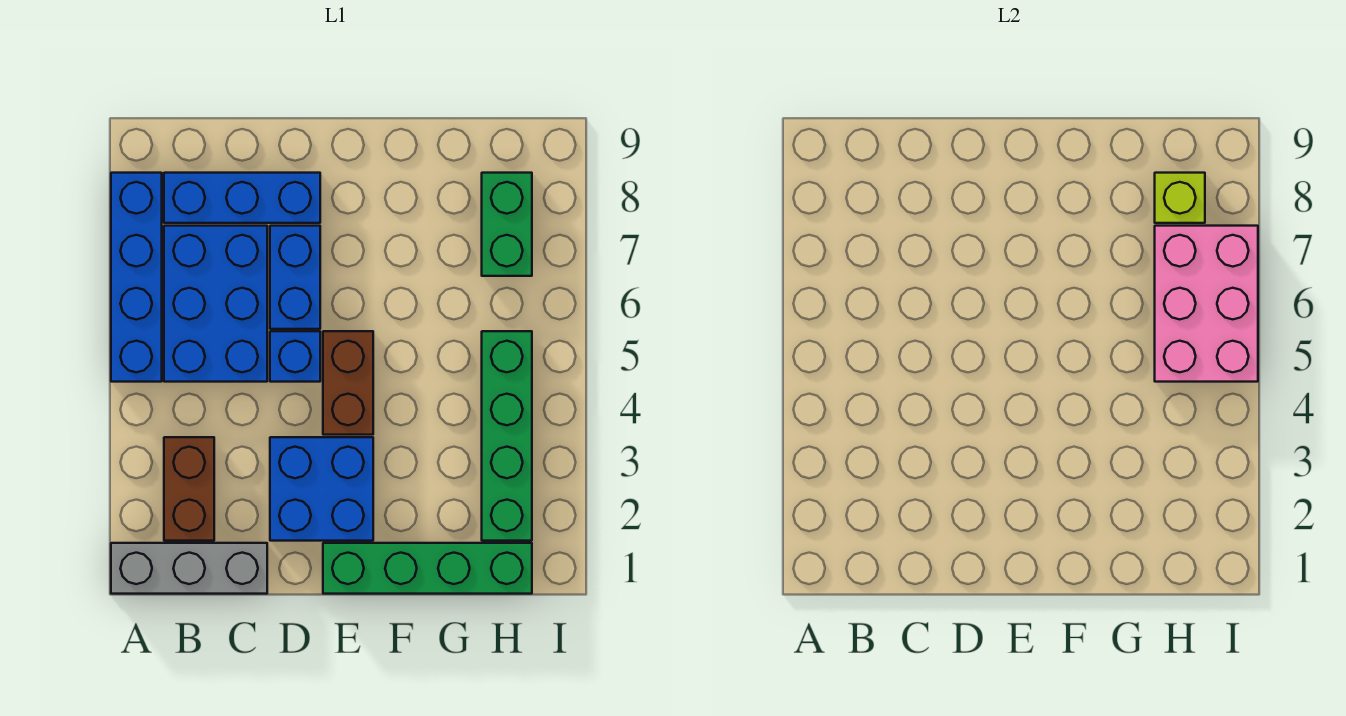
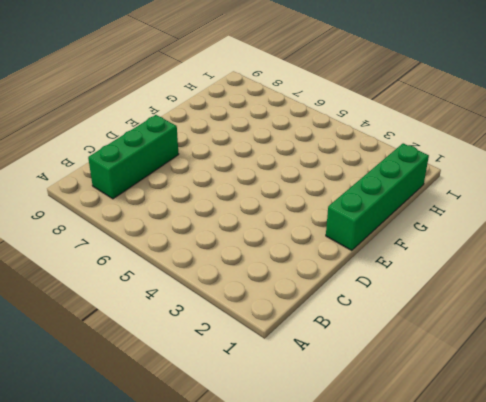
green brick B8:D8 level 1 -> blue brick B8:D8 level 1
none -> grey brick A1:C1 level 1
none -> blue brick A5:A8 level 1
none -> brown brick B2:B3 level 1

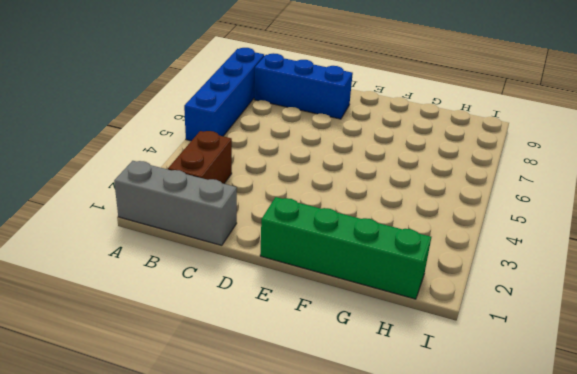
none -> blue brick B5:C7 level 1
none -> blue brick D2:E3 level 1
none -> blue brick D5 level 1

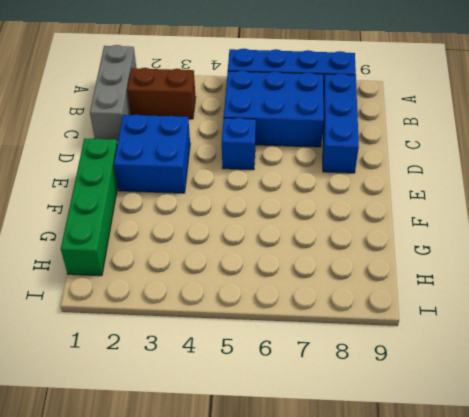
none -> blue brick D6:D7 level 1
none -> brown brick E4:E5 level 1
none -> green brick H2:H5 level 1

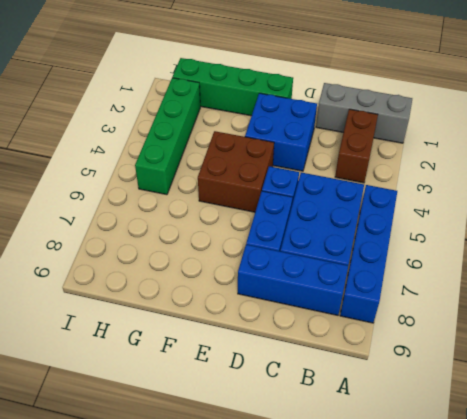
brown brick E4:F5 level 1 -> brown brick E4:E5 level 1
none -> green brick H7:H8 level 1
none -> pink brick H5:I7 level 2
none -> lime brick H8 level 2

